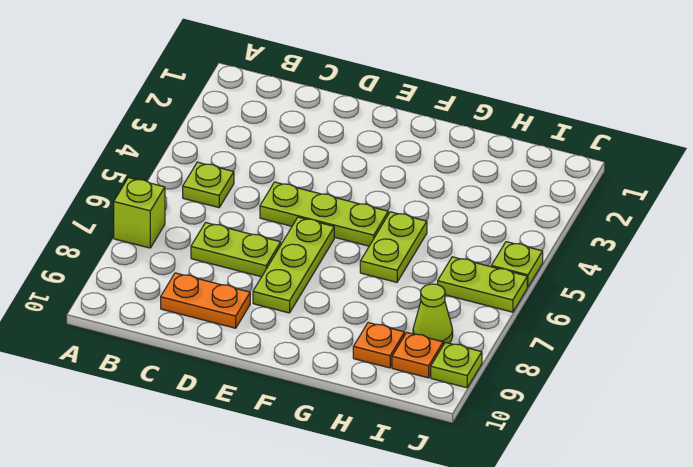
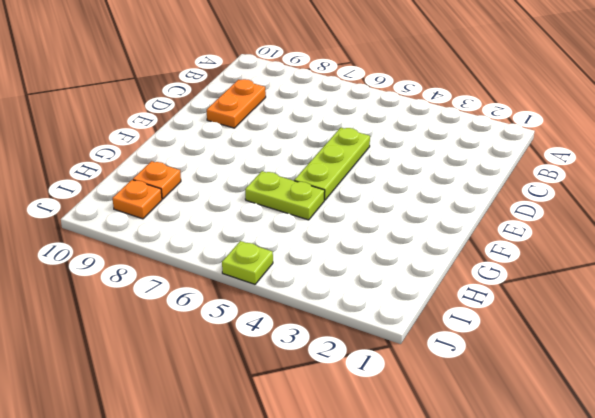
none -> lime brick A7 level 1
none -> lime plate B5 level 1
none -> lime plate C7:D7 level 1

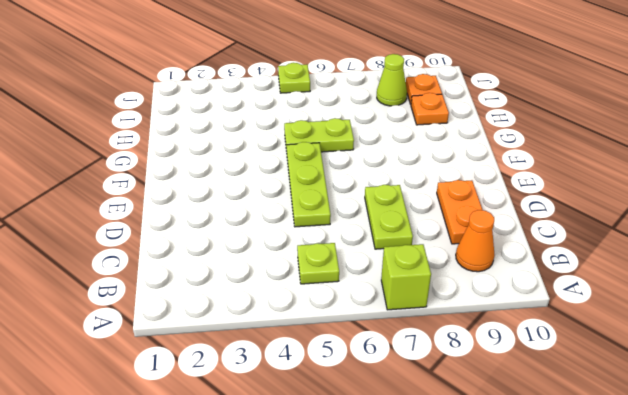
orange cone B9 level 1 -> none
none -> lime plate E6:E8 level 1
none -> lime plate I6:J6 level 1
none -> lime plate J9 level 1

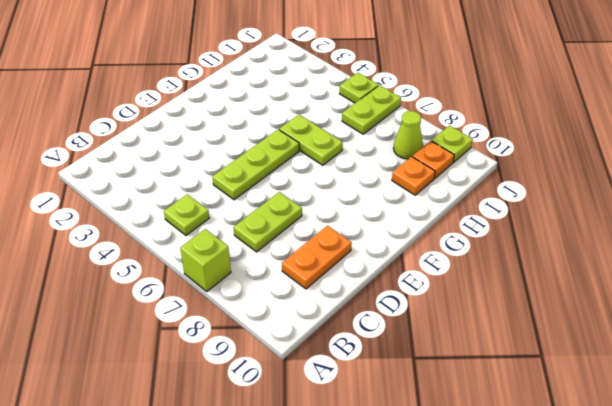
none -> lime plate E6:E8 level 1

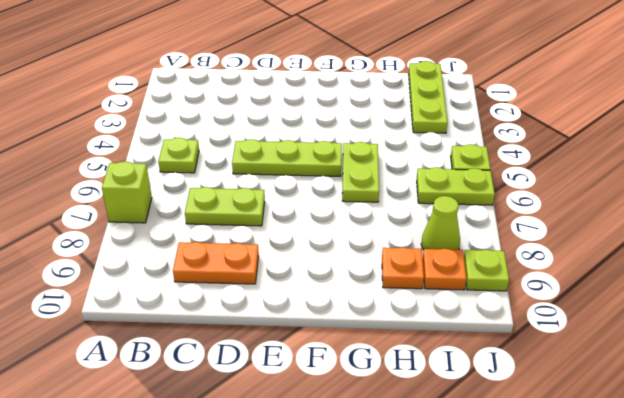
lime plate I1:I3 level 1 -> lime plate E6:E8 level 1

